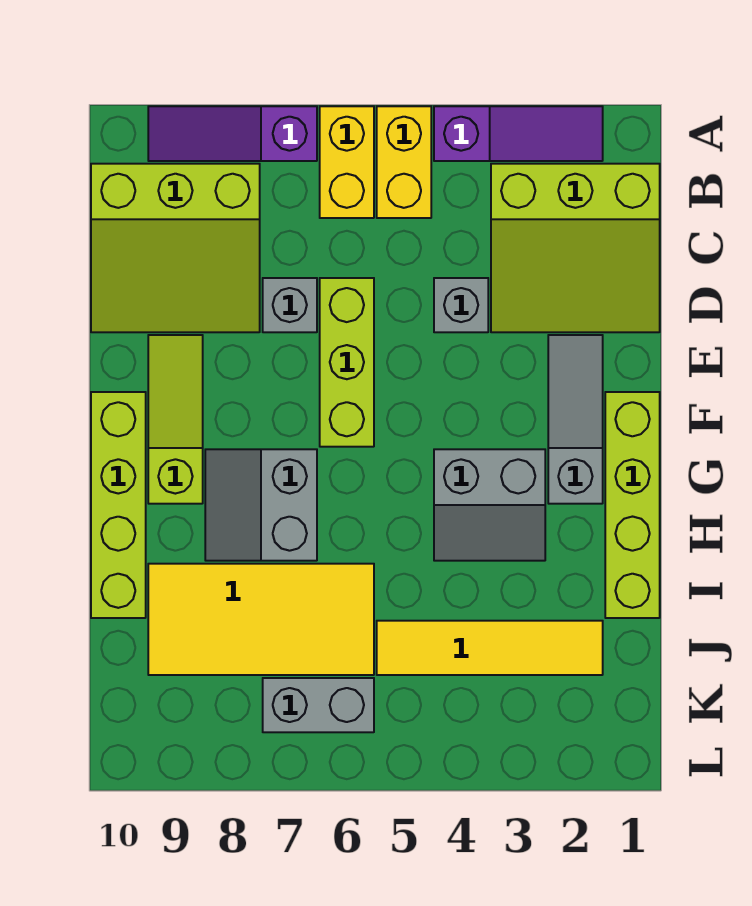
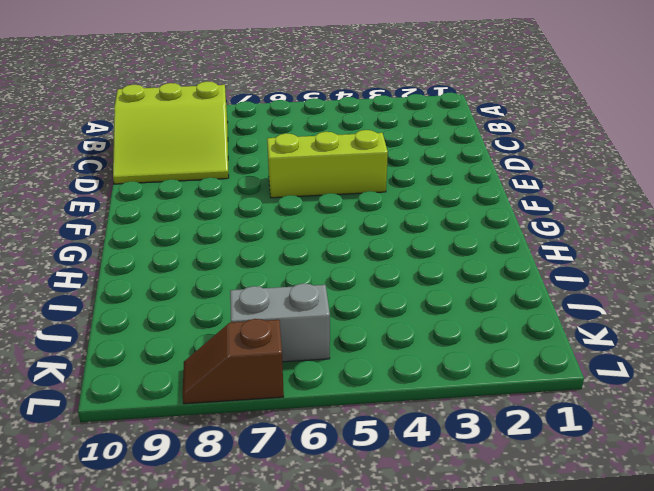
lime brick E4:E6 level 1 -> lime brick D6:F6 level 1
brown slope L7:L8 level 1 top 7 -> none
none -> purple slope A2:A4 level 1 top 4
none -> yellow brick A5:B5 level 1
none -> yellow brick A6:B6 level 1

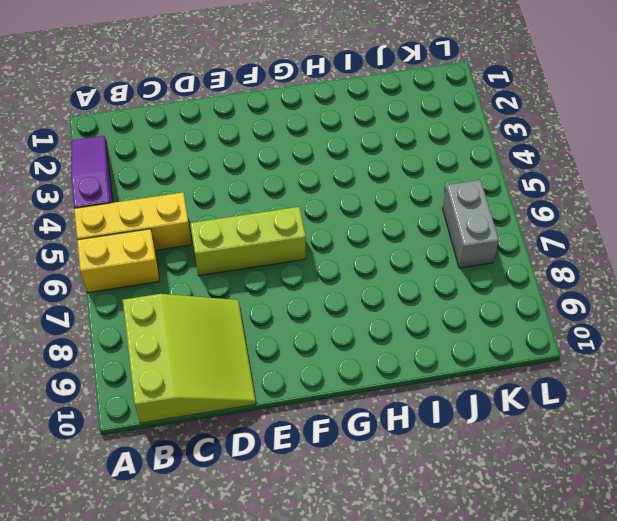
yellow brick A5:C5 level 1 -> yellow brick A5:B5 level 1
none -> purple slope A7:A9 level 1 top 7
none -> lime slope B1:D3 level 1 top B
none -> grey brick D4 level 1

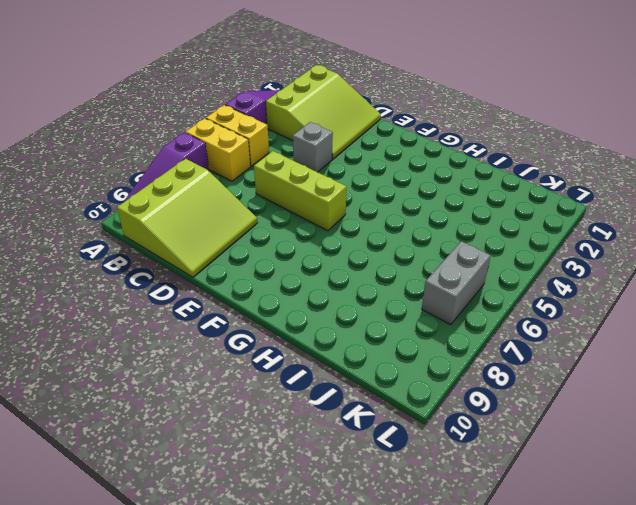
none -> grey brick D7 level 1
none -> grey slope E2:G2 level 1 top G
none -> lime slope E9:G9 level 1 top G

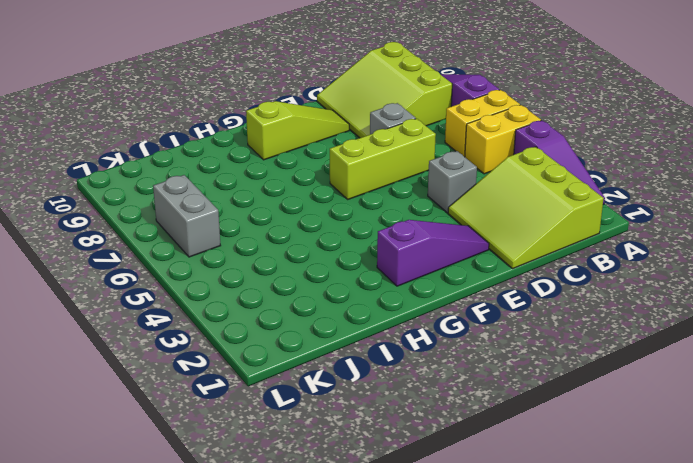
purple slope E2:G2 level 1 top G -> grey slope E2:G2 level 1 top G
none -> lime brick F1:I1 level 1
none -> lime brick F10:I10 level 1
none -> grey slope G3:H4 level 1 top G

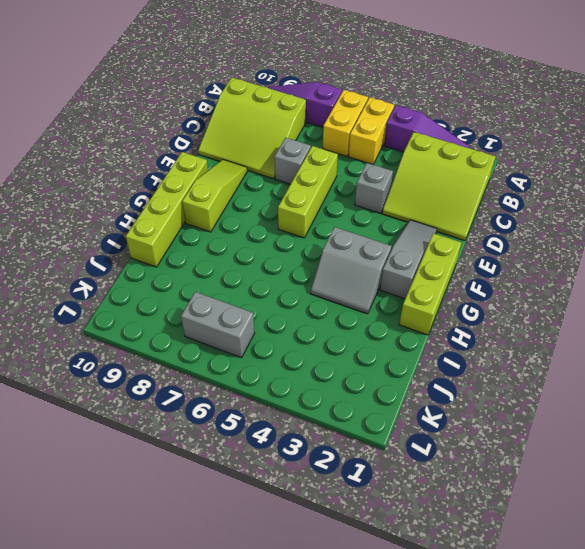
lime brick F1:H1 level 1 -> lime brick F1:I1 level 1
none -> grey slope G7:H8 level 1 top 7
none -> yellow tile I6:J9 level 1
none -> yellow tile J2:J5 level 1

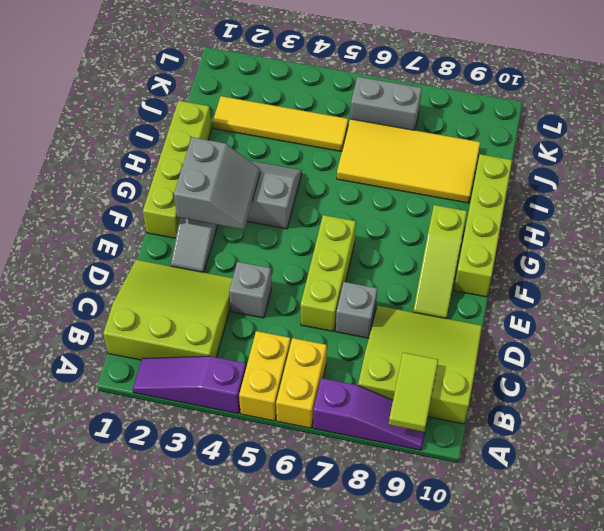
lime tile A9:B9 level 2 -> none
grey slope F2:G3 level 2 top 2 -> grey slope G7:H8 level 1 top 7

